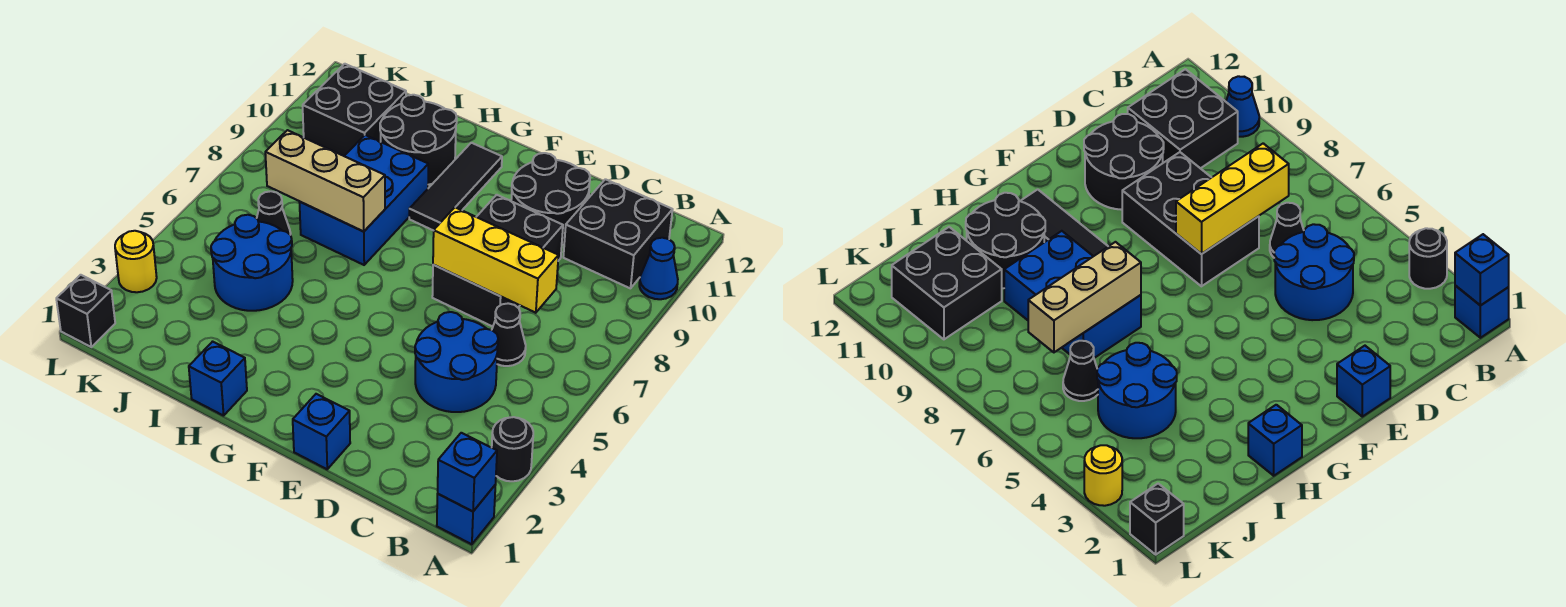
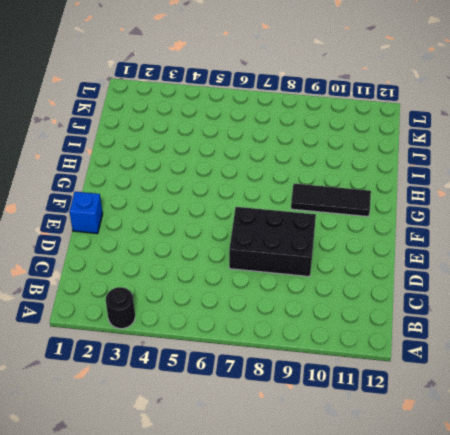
none -> blue brick A1 level 1
none -> blue cone A10 level 1
none -> black brick B10:C11 level 1

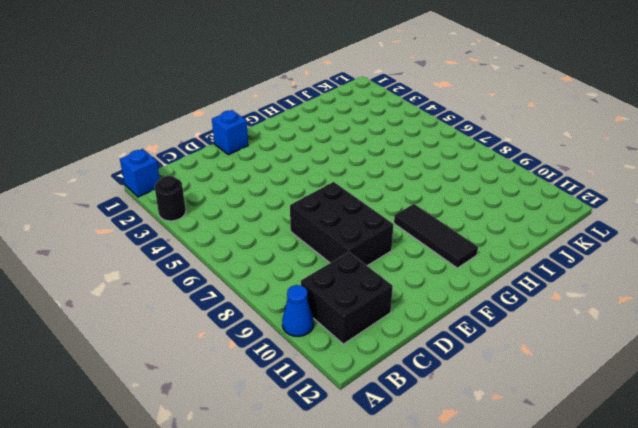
none -> blue round brick C4:D5 level 1
none -> black cone C6 level 1
none -> black round brick D10:E11 level 1

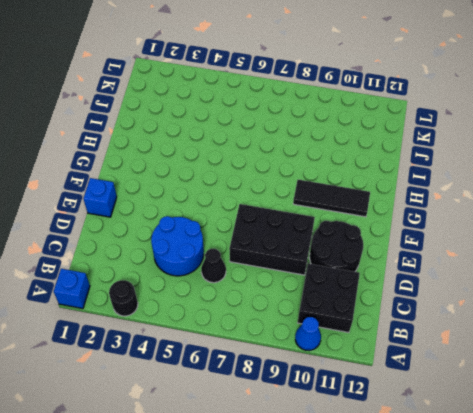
none -> blue brick H1 level 1
none -> blue brick H7:I9 level 1
none -> black round brick H10:I11 level 1

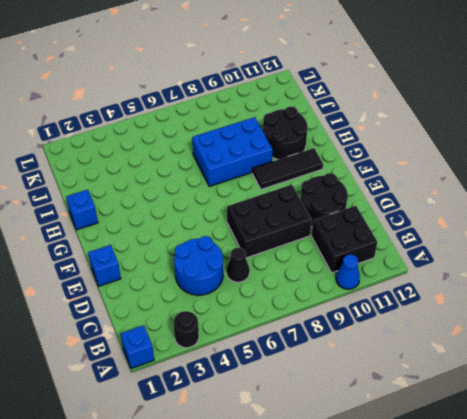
none -> blue round brick I4:J5 level 1
none -> black cone J6 level 1
none -> black brick J10:K11 level 1

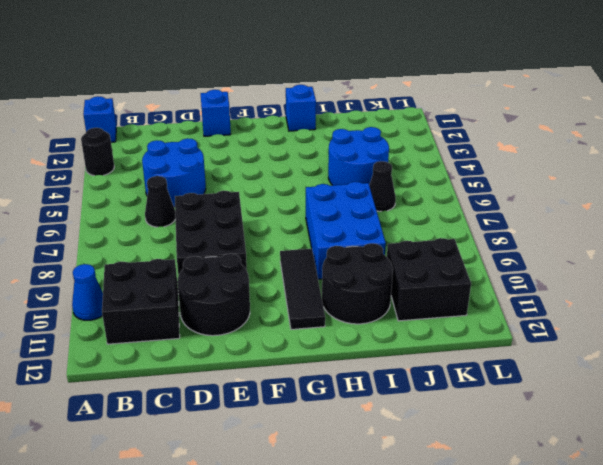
none -> black brick L1 level 1
none -> yellow round brick L3 level 1
none -> blue brick A1 level 2

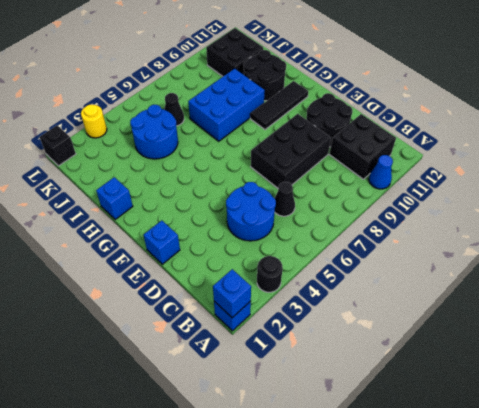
none -> yellow brick C7:E7 level 2
none -> tan brick H7:J7 level 2

